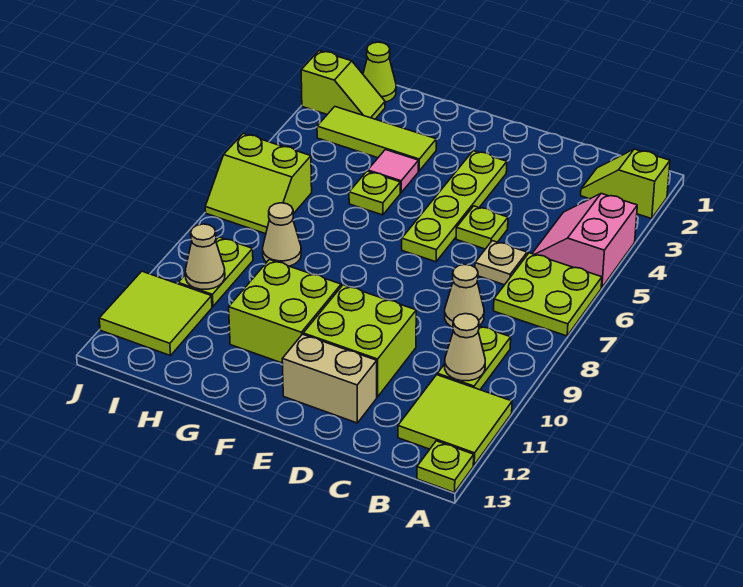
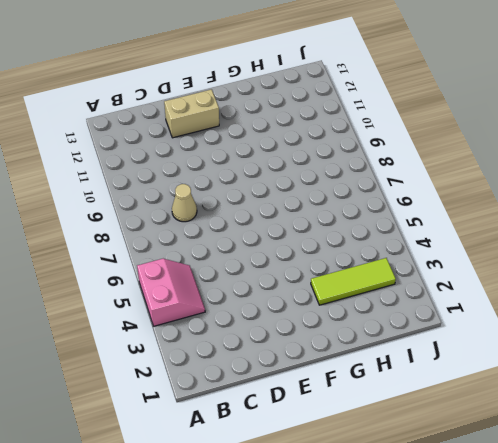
none -> lime slope A2:B2 level 1 top A
none -> lime plate A6:B7 level 1
none -> lime tile A11:B12 level 1

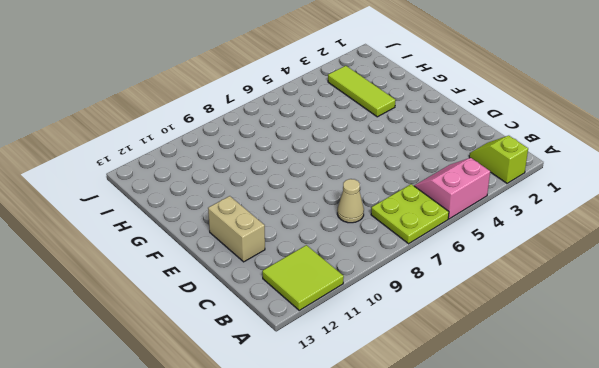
none -> lime plate A13 level 1
none -> lime plate B9:B10 level 1
none -> tan plate C6 level 1

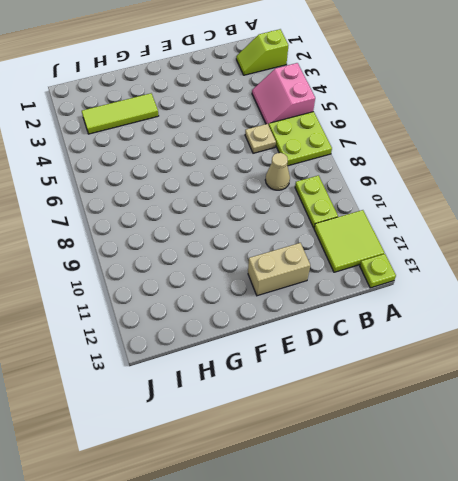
none -> lime plate D5 level 1
none -> lime brick D10:E11 level 1
none -> lime plate E3:E6 level 1

